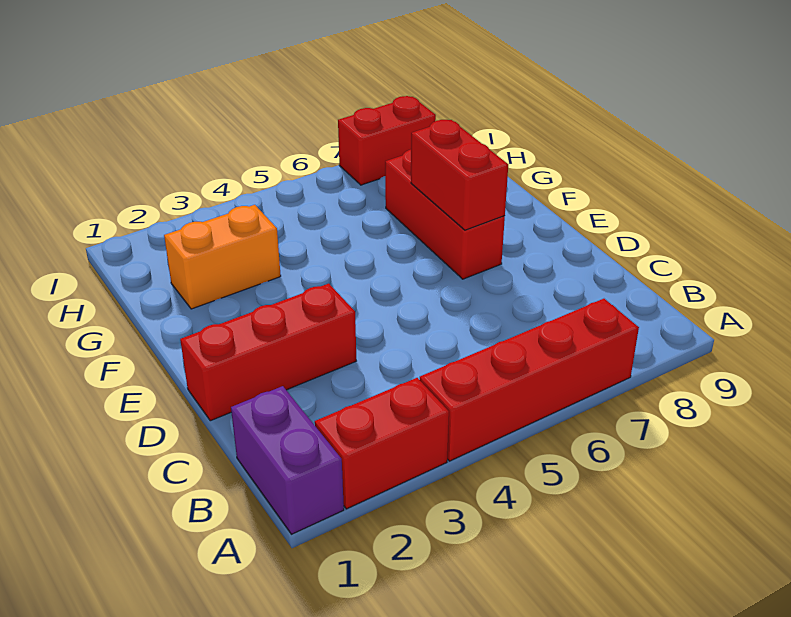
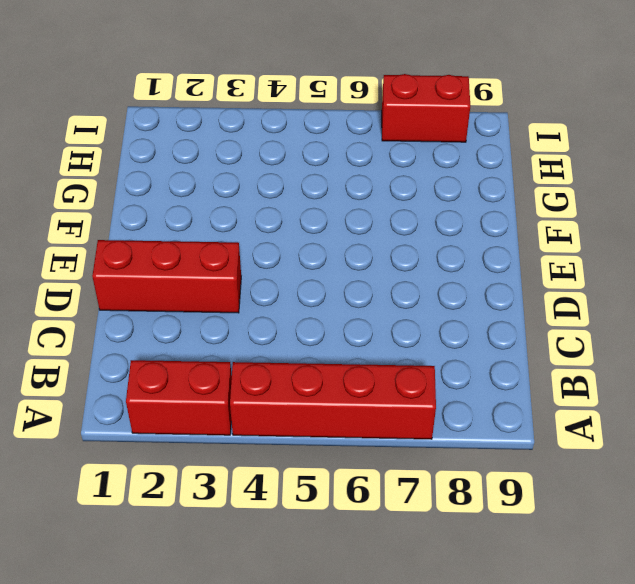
none -> purple brick A1:B1 level 1
none -> red brick E7:G7 level 1

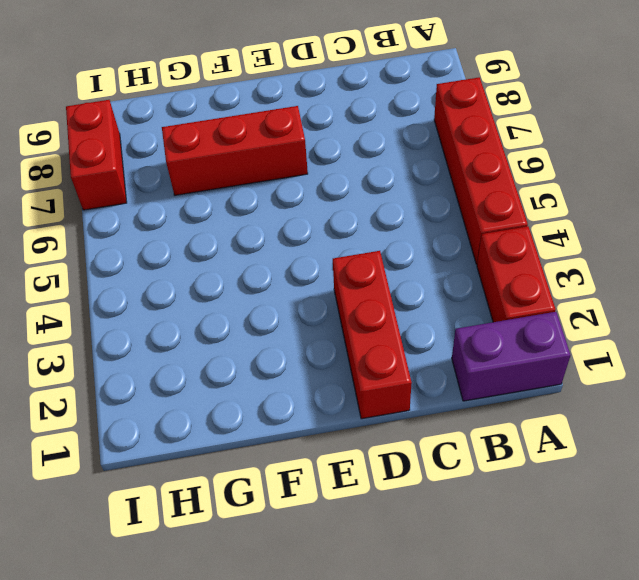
none -> orange brick G2:G3 level 1
none -> red brick E7:F7 level 2

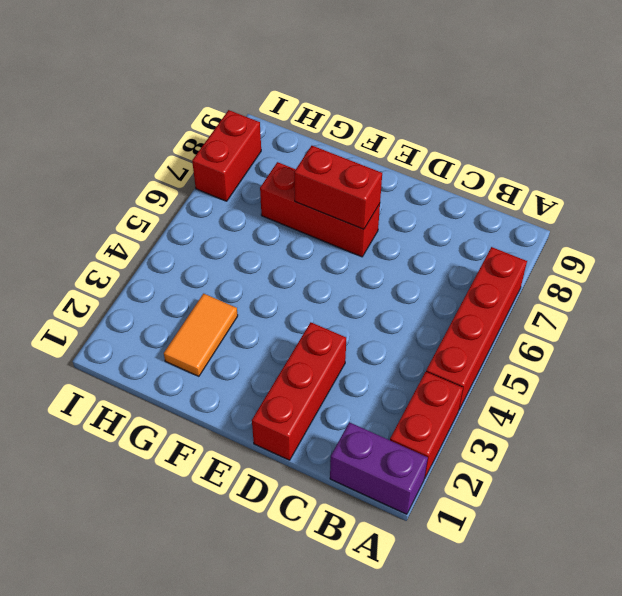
orange tile G2:G3 level 1 -> orange brick G2:G3 level 1

